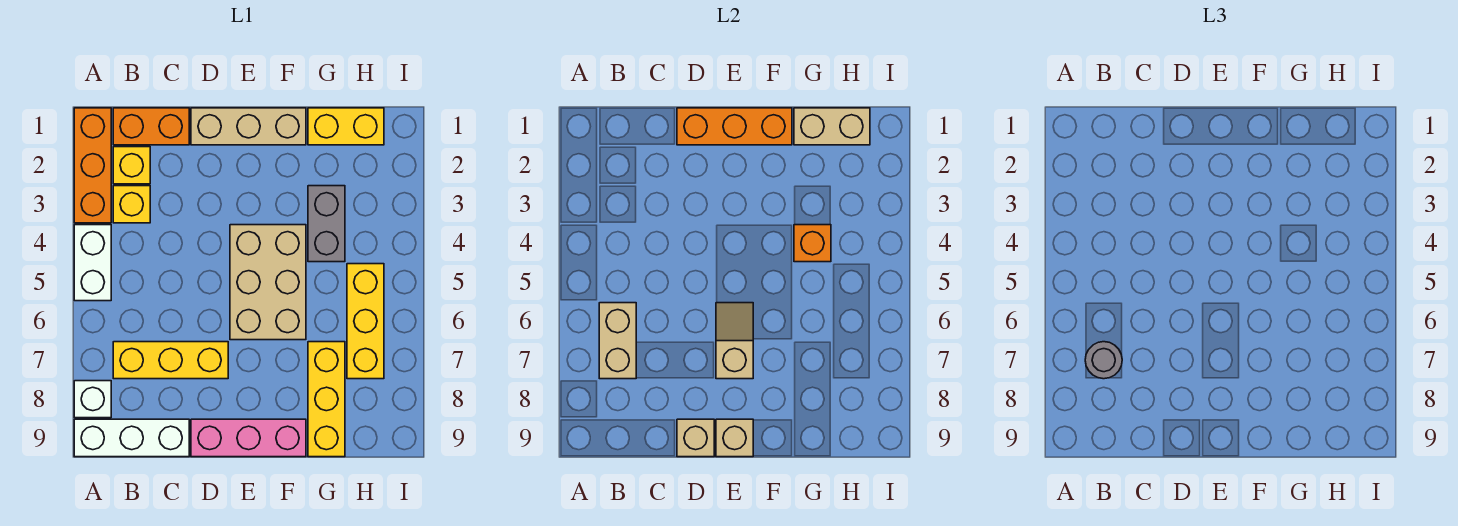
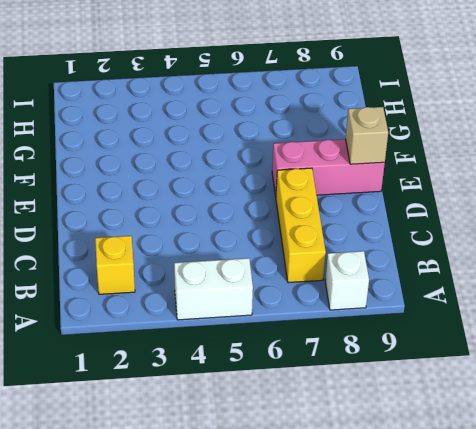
pink brick E7:E9 level 1 -> pink brick D9:F9 level 1
none -> orange brick A1:A3 level 1
none -> white brick A9:C9 level 1
none -> orange brick B1:C1 level 1

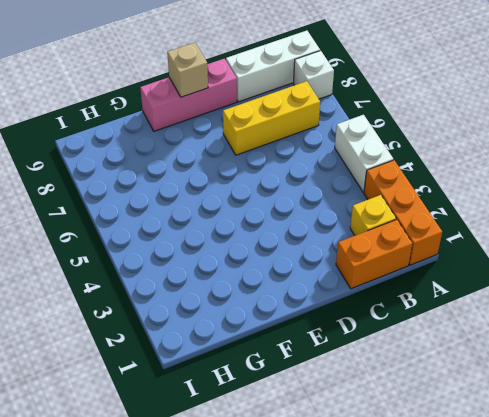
none -> yellow brick B3 level 1
none -> tan brick D1:F1 level 1
none -> tan brick E4:F6 level 1

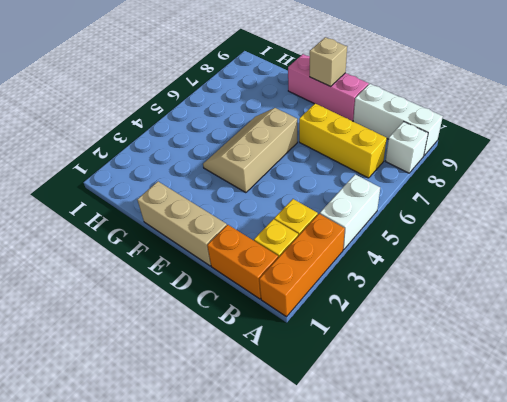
tan slope E4:F6 level 1 top E -> tan brick E4:F6 level 1
none -> yellow brick G1:H1 level 1
none -> grey brick G3:G4 level 1
none -> yellow brick G7:G9 level 1

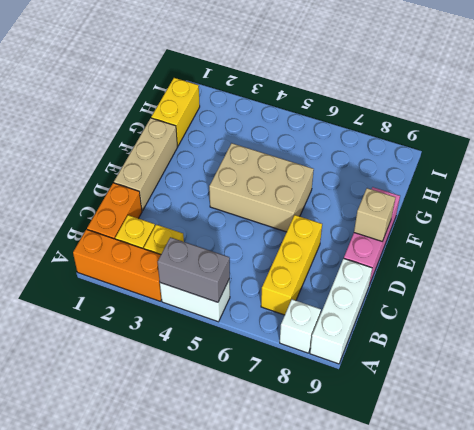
grey brick A4:A5 level 2 -> grey brick G3:G4 level 1
none -> yellow brick G7:G9 level 1
none -> yellow brick H5:H7 level 1
none -> tan brick B6:B7 level 2

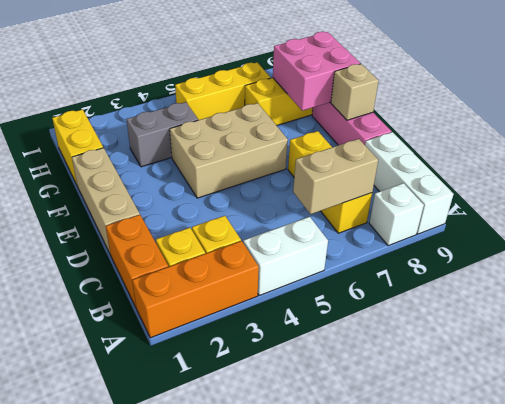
pink brick F8:G9 level 2 -> none
none -> orange brick D1:F1 level 2
none -> tan brick D9 level 2
none -> tan slope E6:E7 level 2 top 7

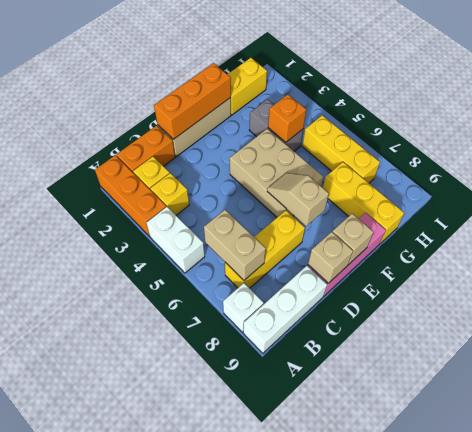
none -> tan brick G1:H1 level 2
none -> grey round brick B7 level 3

